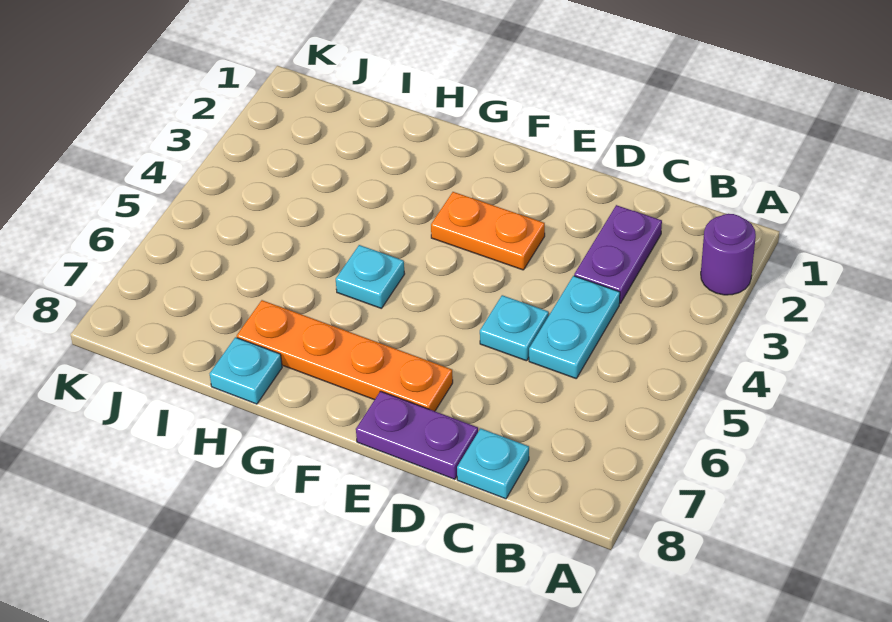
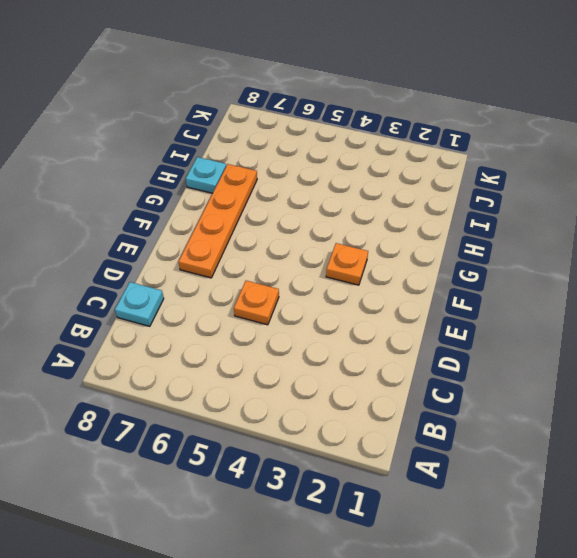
orange plate D5 level 1 -> cyan plate D5 level 1
orange plate F3 level 1 -> orange plate E3:F3 level 1
none -> purple round brick A2 level 1
none -> purple plate C2:C3 level 1

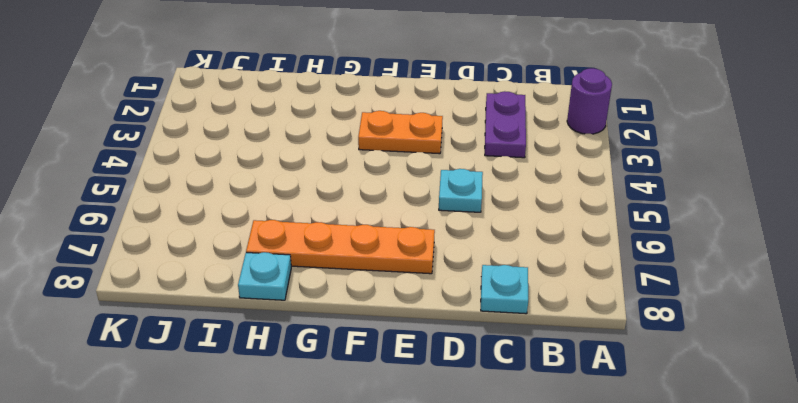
none -> cyan plate C4:C5 level 1
none -> purple plate D8:E8 level 1

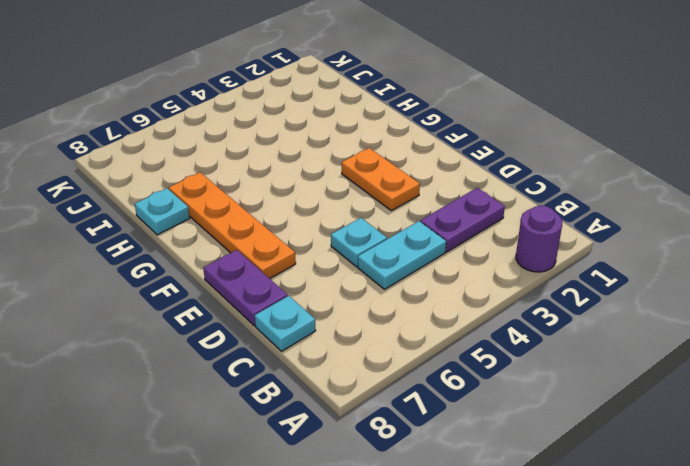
none -> cyan plate G5 level 1

